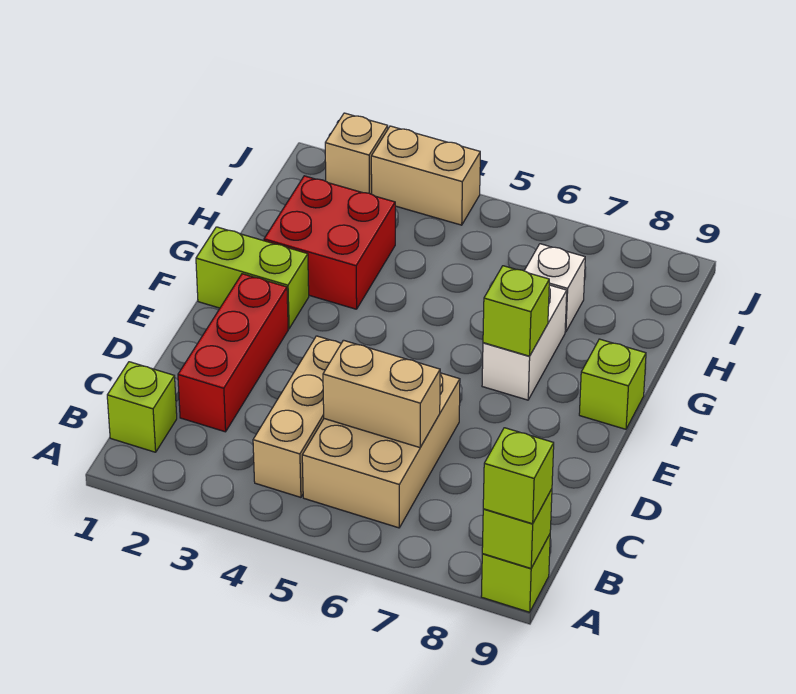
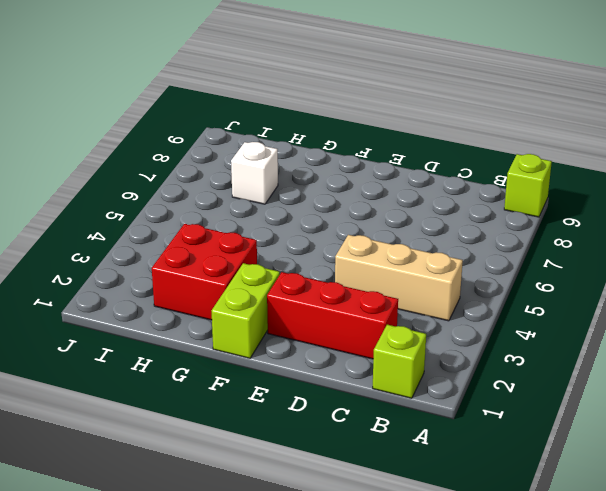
none -> tan brick B5:D6 level 1
none -> white brick F7:G7 level 1
none -> lime brick F9 level 1

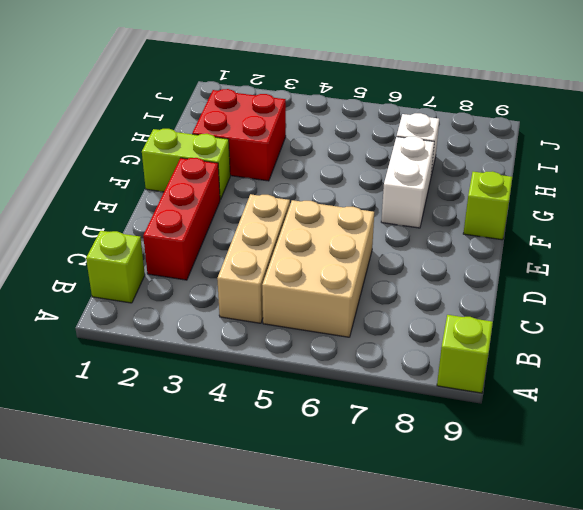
none -> tan brick J2 level 1
none -> tan brick J3:J4 level 1
none -> lime brick A9 level 2

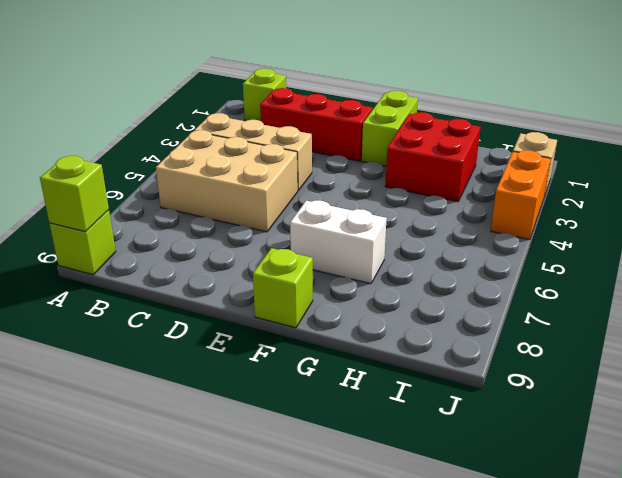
orange brick J3:J4 level 1 -> tan brick J3:J4 level 1
none -> white brick H7 level 1
none -> tan brick C5:C6 level 2
none -> lime brick F7 level 2

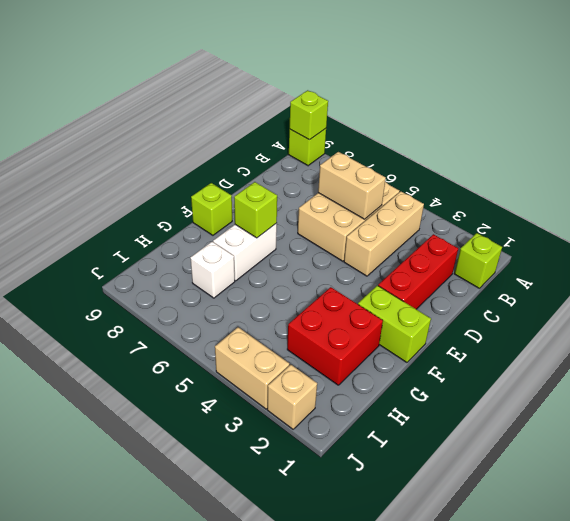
none -> lime brick A9 level 3

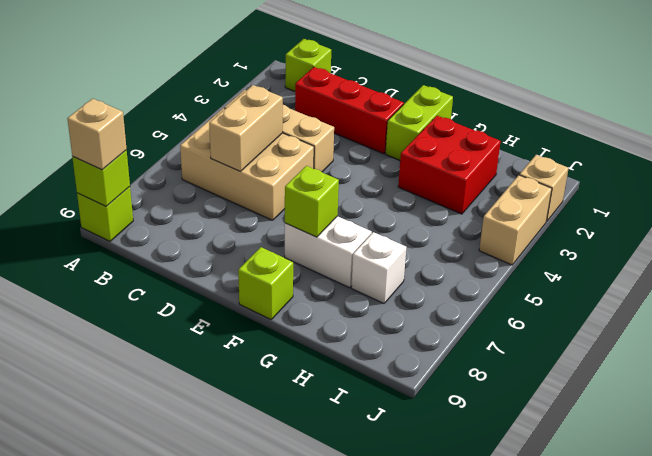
tan brick A9 level 3 -> lime brick A9 level 3

